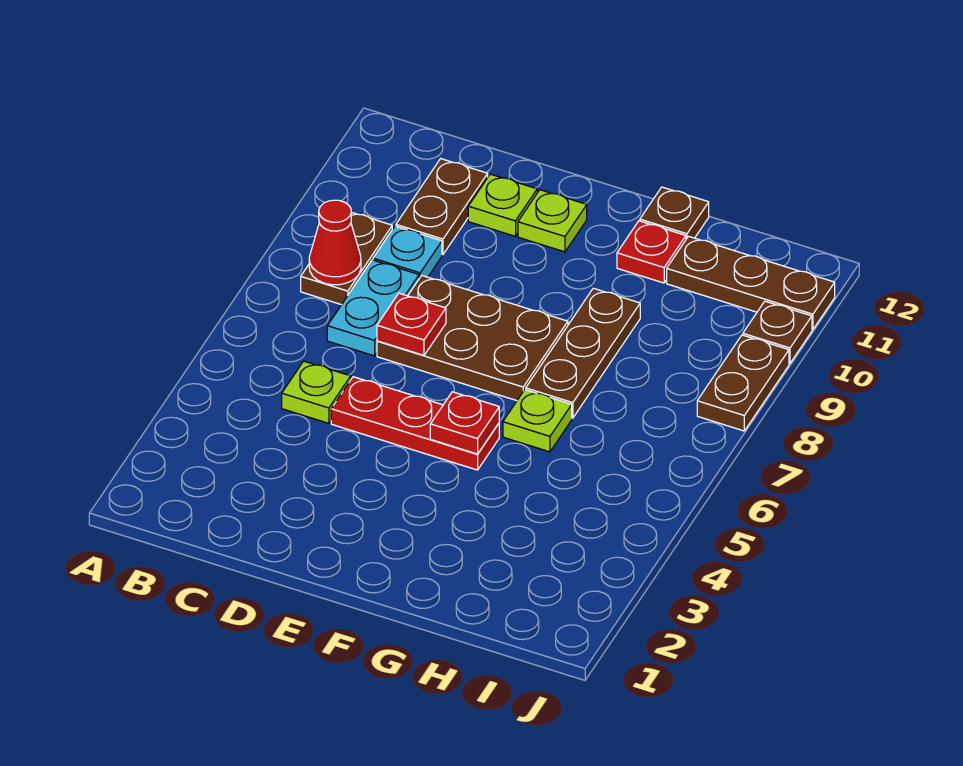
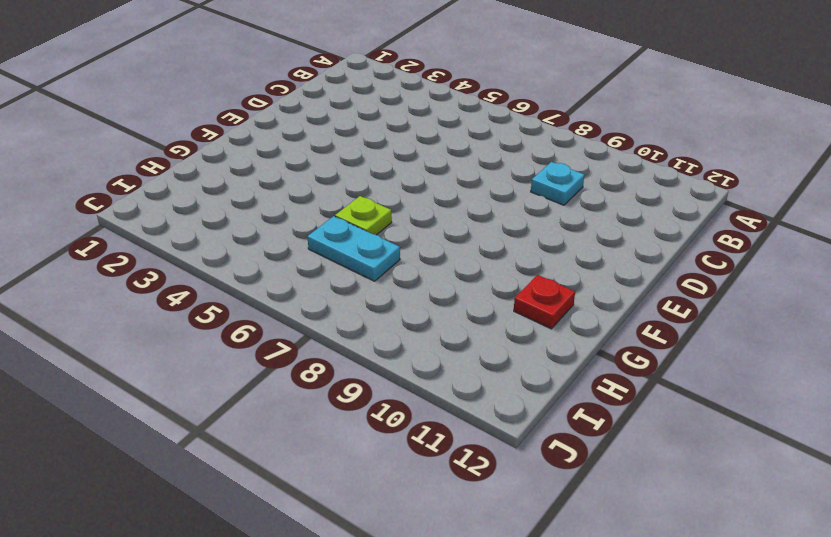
cyan plate H6:H7 level 1 -> cyan plate C7:C8 level 1
none -> brown plate B8:B9 level 1
none -> lime plate C5 level 1
none -> brown plate C10:C11 level 1

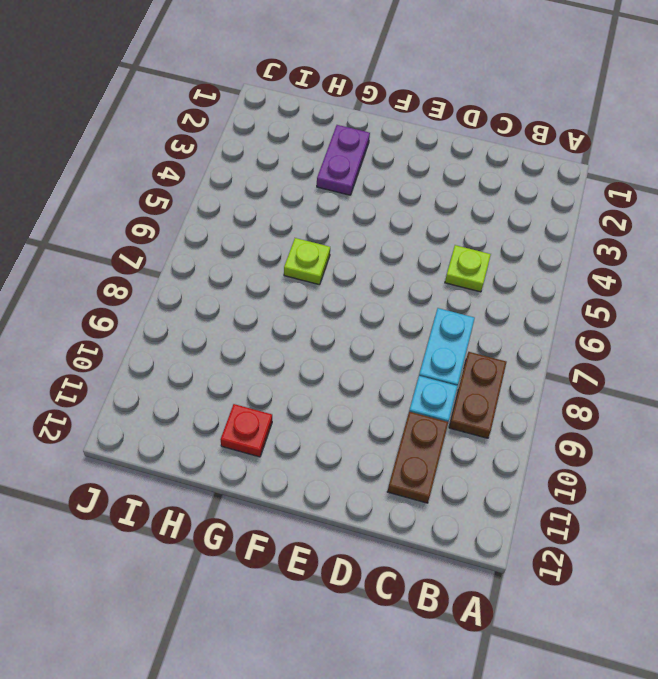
purple plate G2:G3 level 1 -> none
none -> red plate D5:F5 level 1
none -> brown plate D7:F8 level 1
none -> lime plate D11 level 1

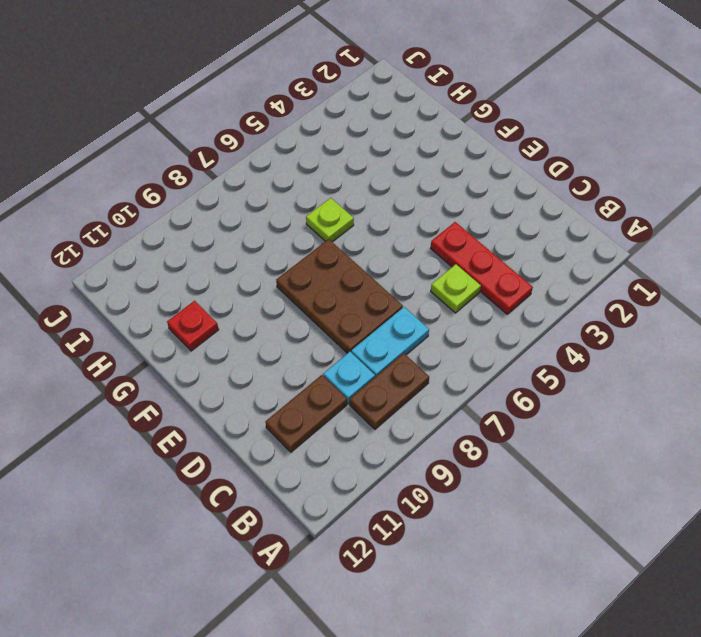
red plate B4:D4 level 1 -> red plate D5:F5 level 1
none -> lime plate D11 level 1
none -> lime plate E11 level 1
none -> brown plate G7:G9 level 1

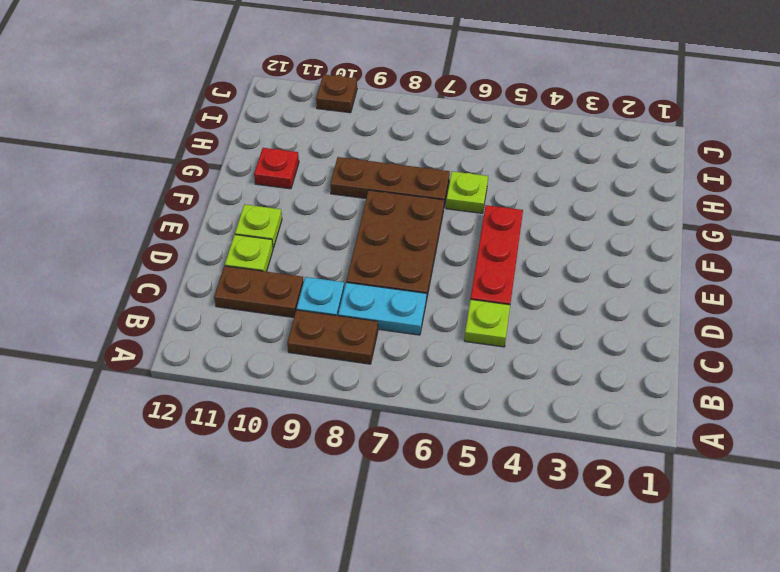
none -> brown plate G12 level 1
none -> brown plate H11:J11 level 1
none -> brown plate J8:J9 level 1

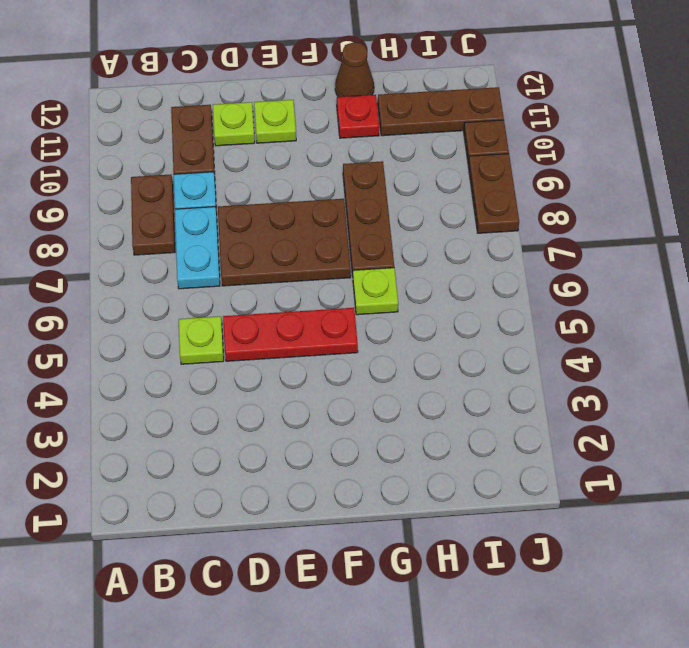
brown cone G12 level 1 -> brown plate G12 level 1
none -> red cone B8 level 2
none -> red plate D7 level 2
none -> red plate F5 level 2

